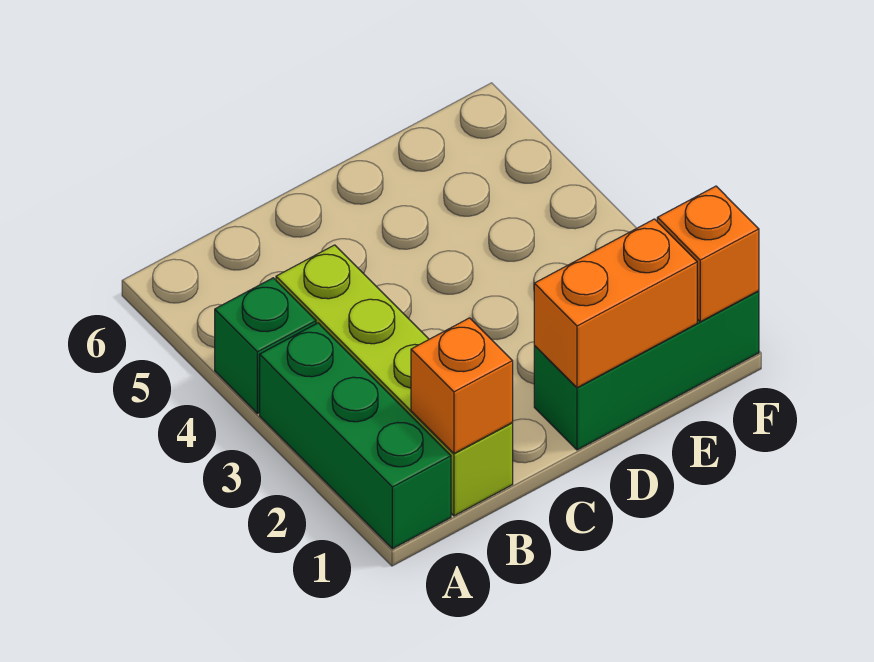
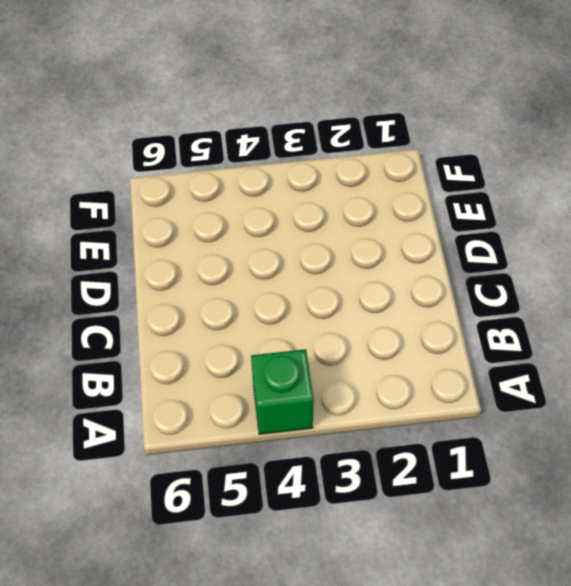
none -> green brick A1:A3 level 1
none -> lime brick B1:B4 level 1

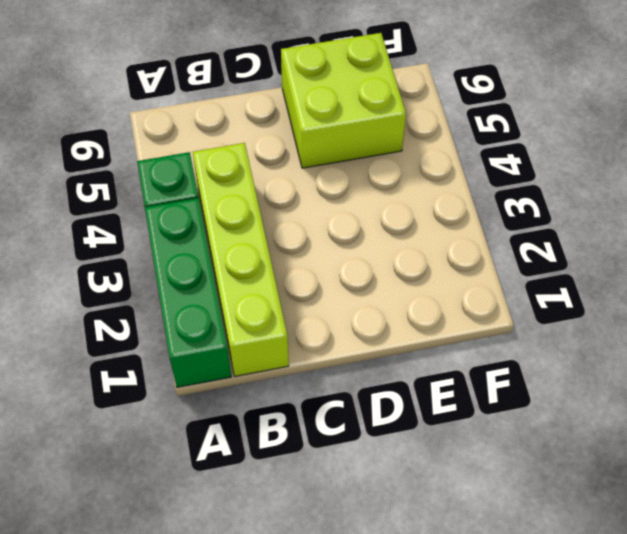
lime brick D5:E6 level 1 -> none
none -> green brick D1:F1 level 1
none -> orange brick B1 level 2

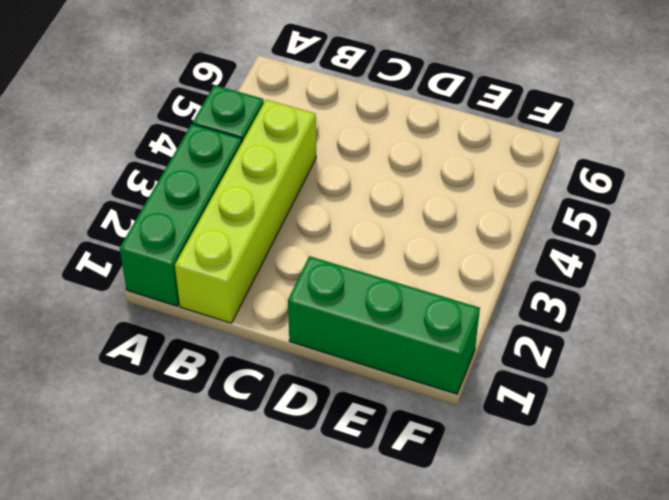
none -> orange brick B1 level 2
none -> orange brick D1:E1 level 2

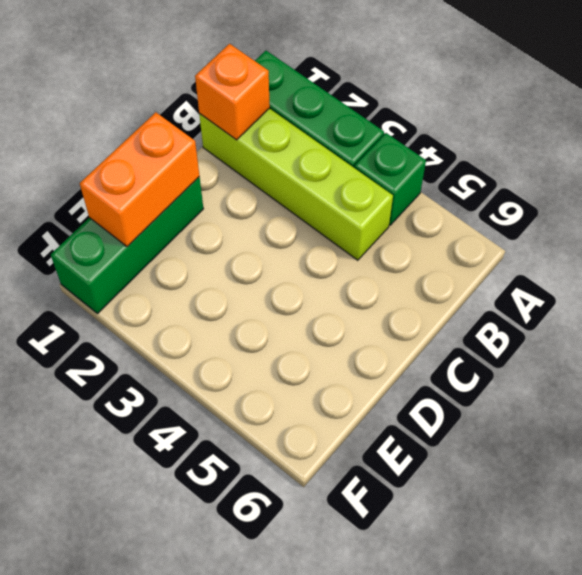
none -> orange brick F1 level 2

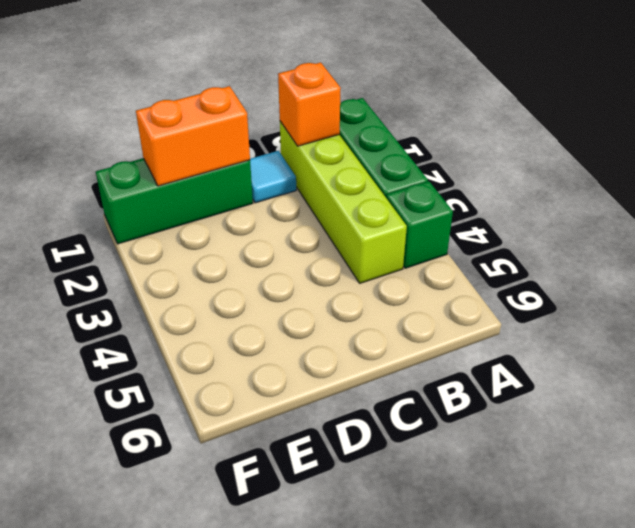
cyan tile C1 level 1 -> none
none -> orange brick F1 level 2

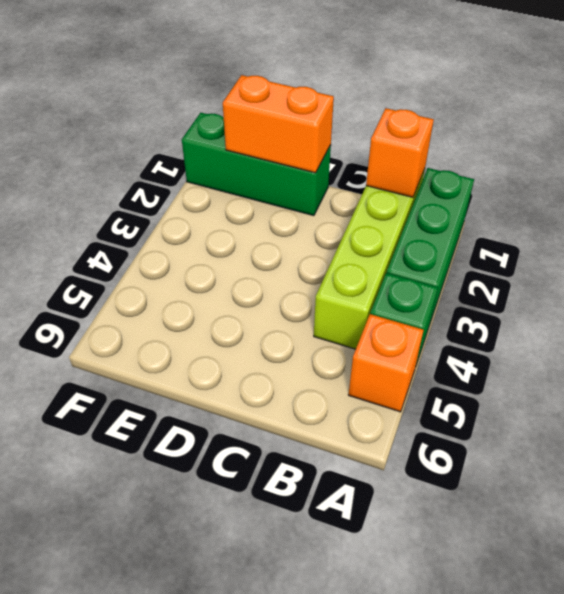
orange brick A5 level 1 -> orange brick F1 level 2

